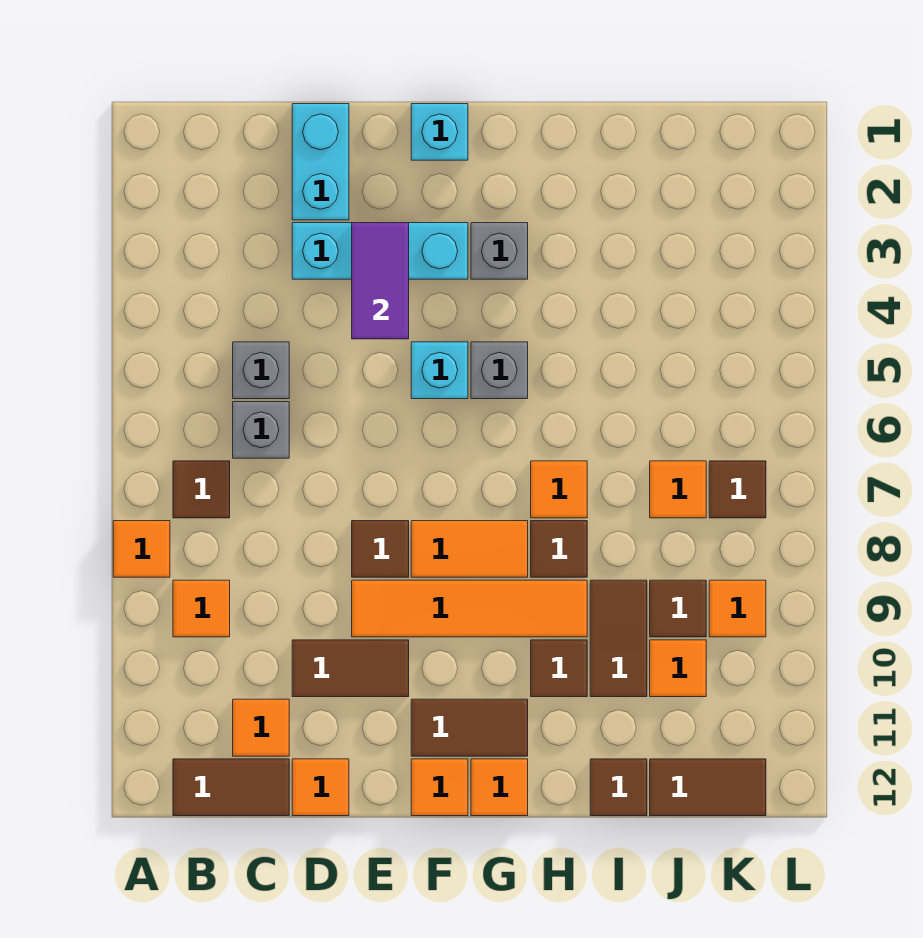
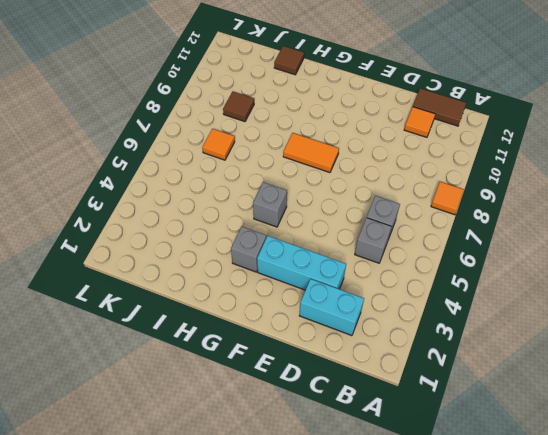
cyan brick C2:D2 level 1 -> cyan brick D1:D2 level 1
none -> brown tile B7 level 1
none -> orange tile B9 level 1
none -> brown tile D10:E10 level 1
none -> orange tile D12 level 1

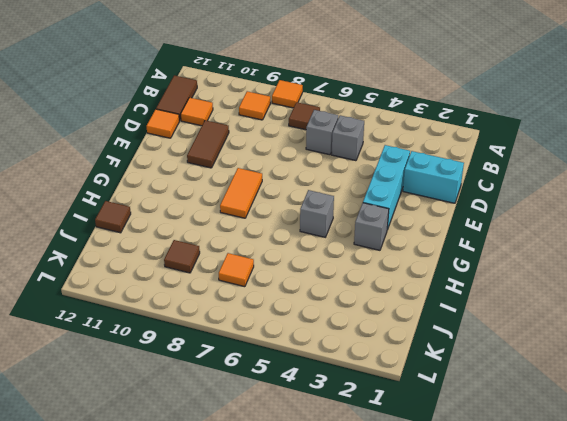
none -> brown tile E8 level 1
none -> orange tile E9:H9 level 1
none -> cyan brick F1 level 1
none -> cyan brick F5 level 1

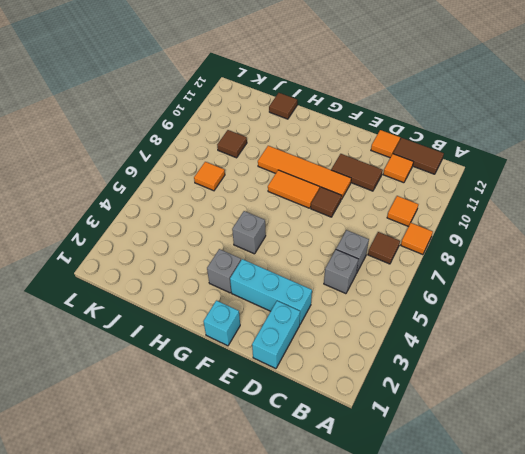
none -> cyan brick F5 level 1
none -> brown tile F11:G11 level 1
none -> orange tile F12 level 1
none -> orange tile G12 level 1

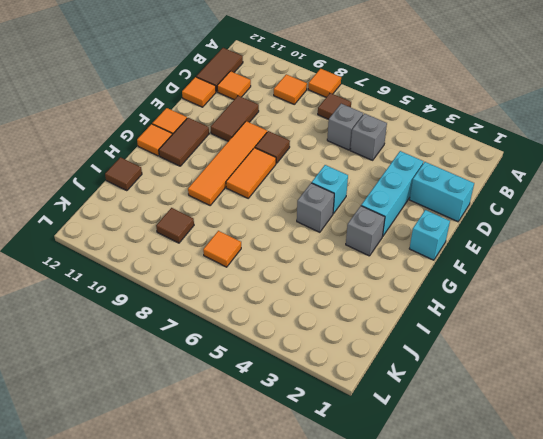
none -> orange tile H7 level 1
none -> brown tile H8 level 1
none -> brown tile H10 level 1
none -> brown tile I9:I10 level 1

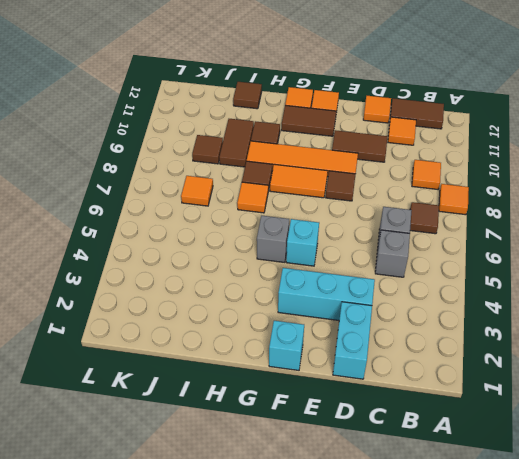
none -> grey brick G3 level 1
none -> orange tile J10 level 1
none -> brown tile J12:K12 level 1
none -> brown tile K7 level 1

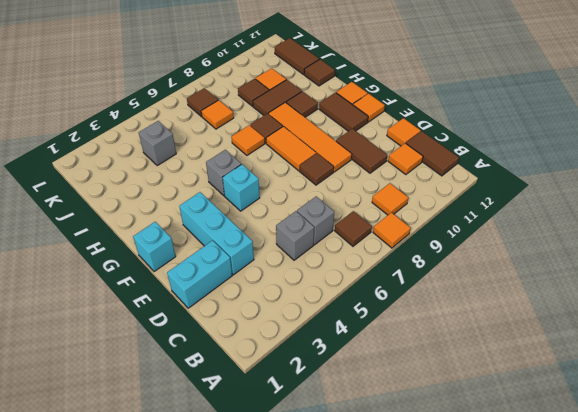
grey brick J4 level 1 -> grey brick G3 level 1
none -> orange tile K9 level 1
none -> purple tile E3:E4 level 2

